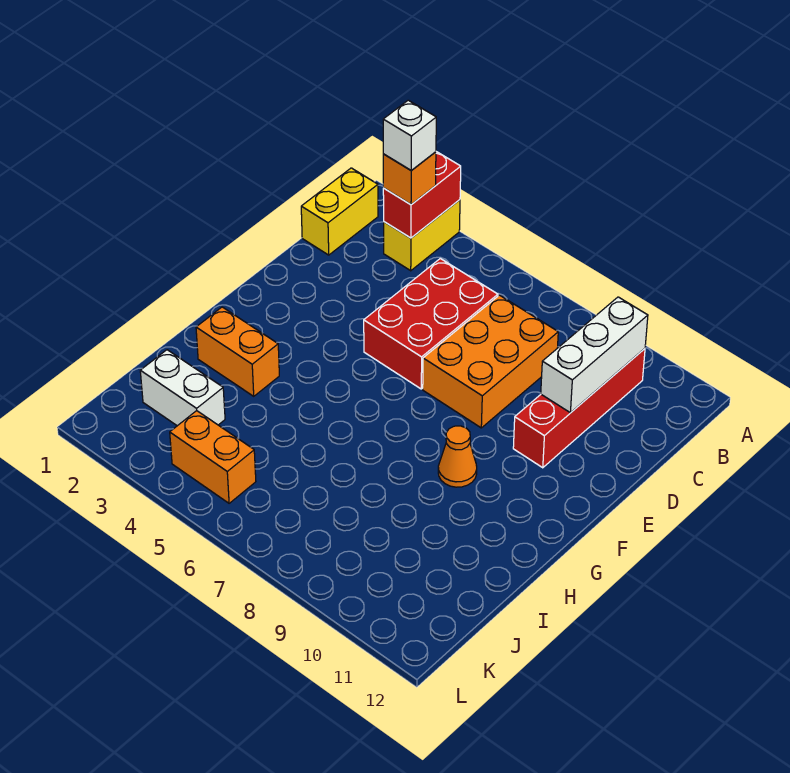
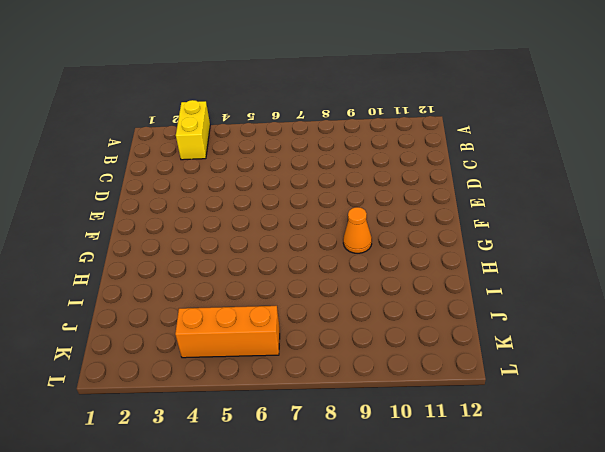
orange brick K4:K6 level 1 -> orange brick K4:K5 level 1
none -> yellow brick B1:C1 level 1
none -> red brick B10:E10 level 1
none -> red brick C5:E6 level 1

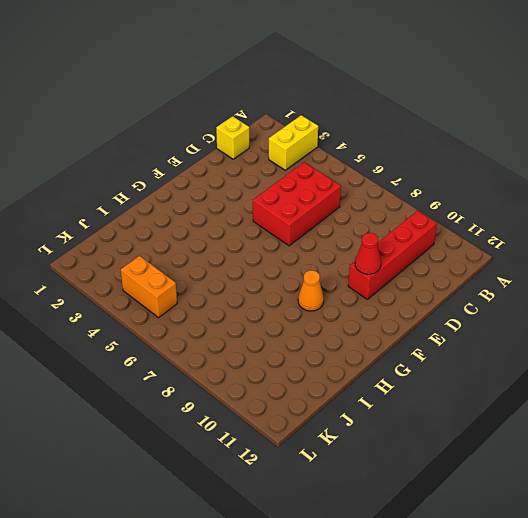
yellow brick C1 level 1 -> yellow brick B1:C1 level 1
red cone E10 level 2 -> none
none -> orange brick C7:E8 level 1
none -> orange brick H2:H3 level 1
none -> white brick J2:J3 level 1

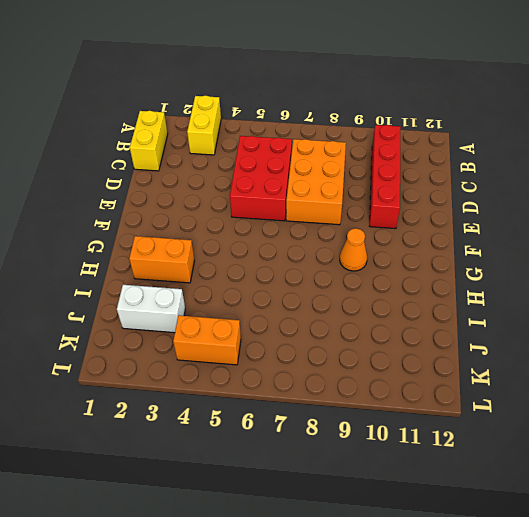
none -> red brick A3:B3 level 2
none -> white brick B10:D10 level 2
none -> orange brick B3 level 3

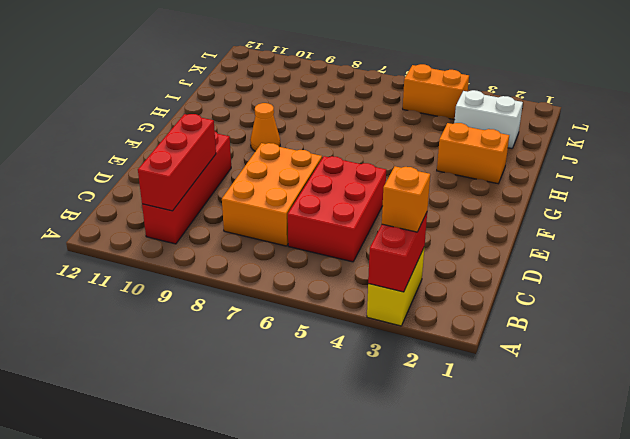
red brick B10:D10 level 2 -> white brick B10:D10 level 2
none -> yellow brick B1:C1 level 1
none -> white brick B3 level 4

